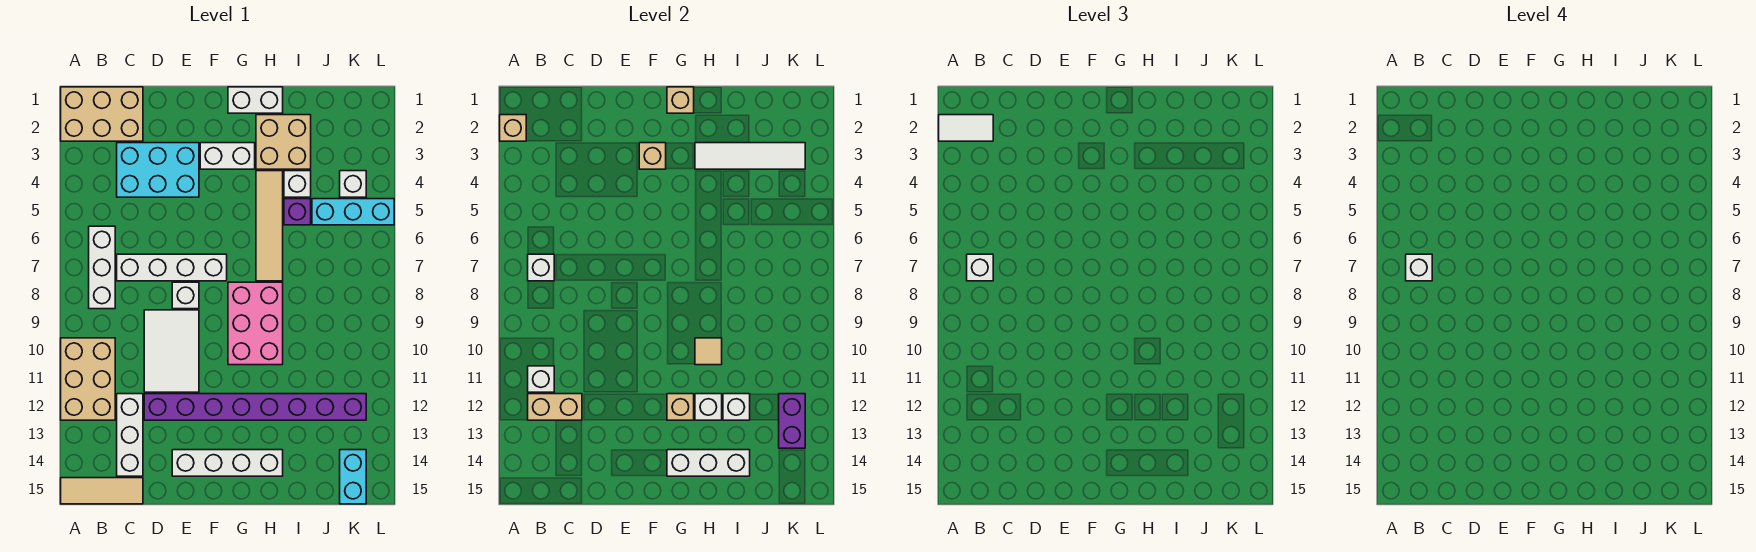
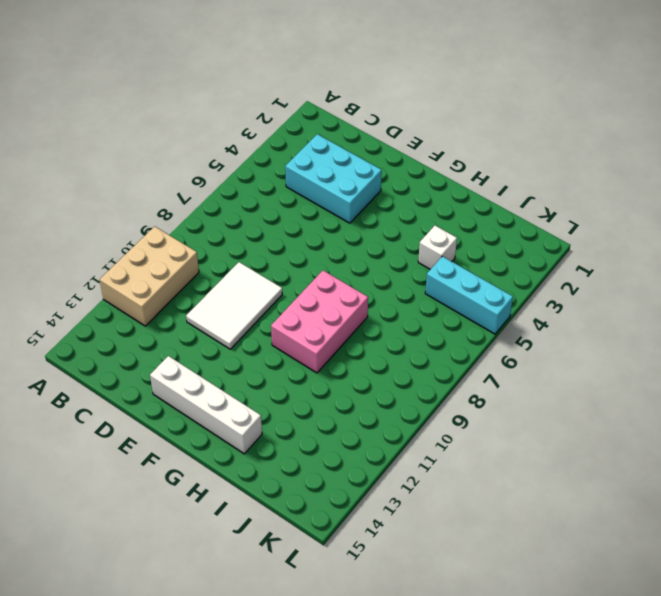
none -> tan brick A1:C2 level 1
none -> tan tile A15:C15 level 1
none -> white brick B6:B8 level 1
none -> white brick C7:F7 level 1

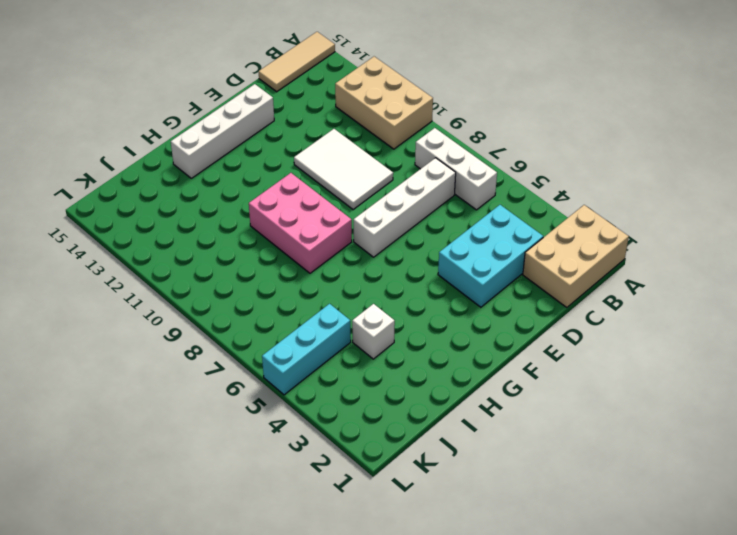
none -> white brick C12:C14 level 1
none -> purple brick D12:K12 level 1
none -> white brick E8 level 1
none -> white brick F3:G3 level 1

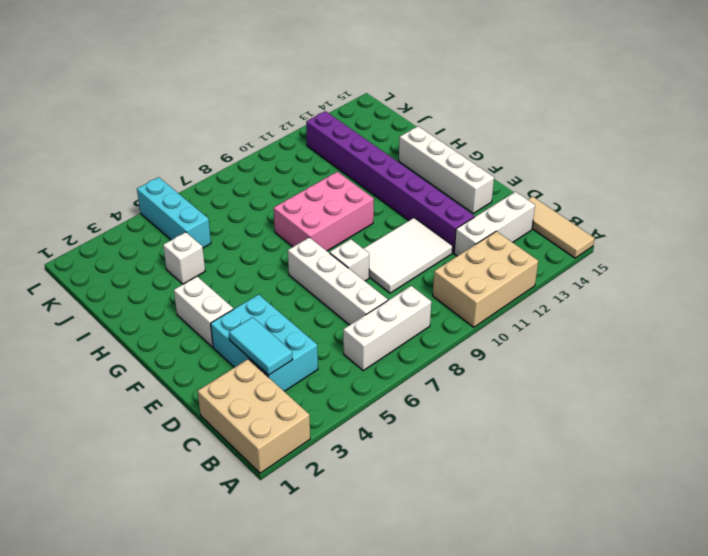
cyan tile C3:D3 level 2 -> none
none -> white brick G1:H1 level 1
none -> tan brick H2:I3 level 1
none -> tan tile H4:H7 level 1
none -> purple brick I5 level 1

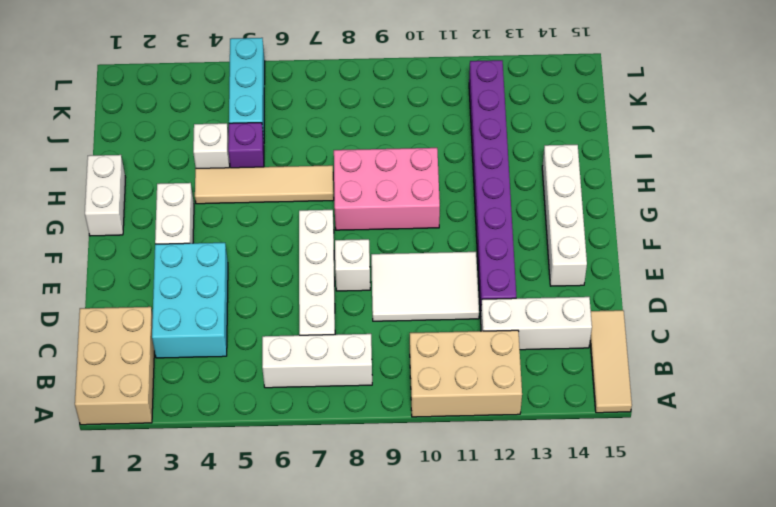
none -> tan brick H2:I3 level 1
none -> white brick K4 level 1
none -> cyan brick K14:K15 level 1
none -> tan brick A2 level 2

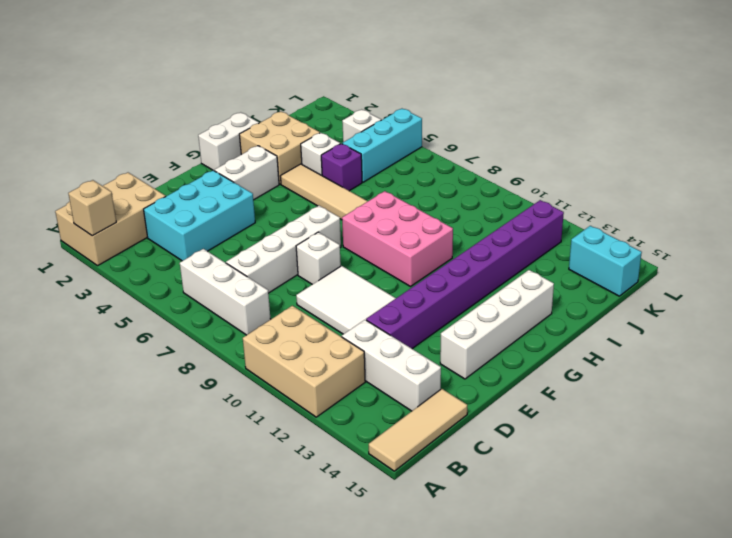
none -> white brick B7 level 2
none -> white brick B11 level 2
none -> tan brick B12:C12 level 2
none -> tan brick F3 level 2

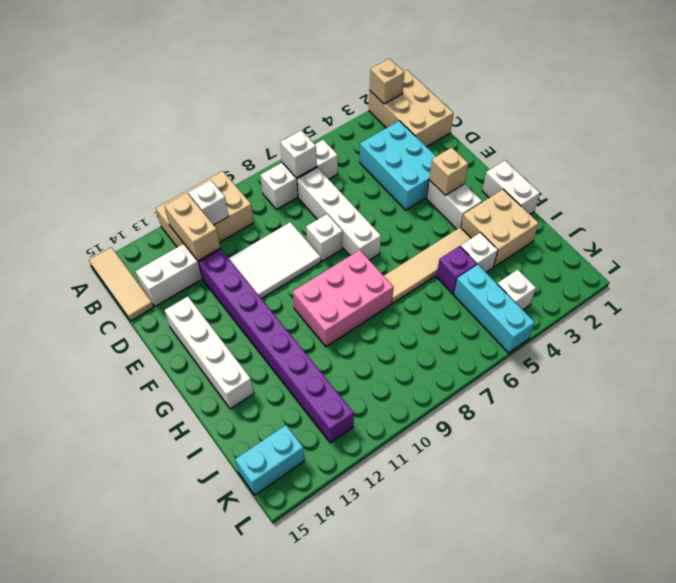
none -> tan brick G1 level 2
none -> tan brick G12 level 2
none -> white brick G14:I14 level 2
none -> white tile H3:K3 level 2

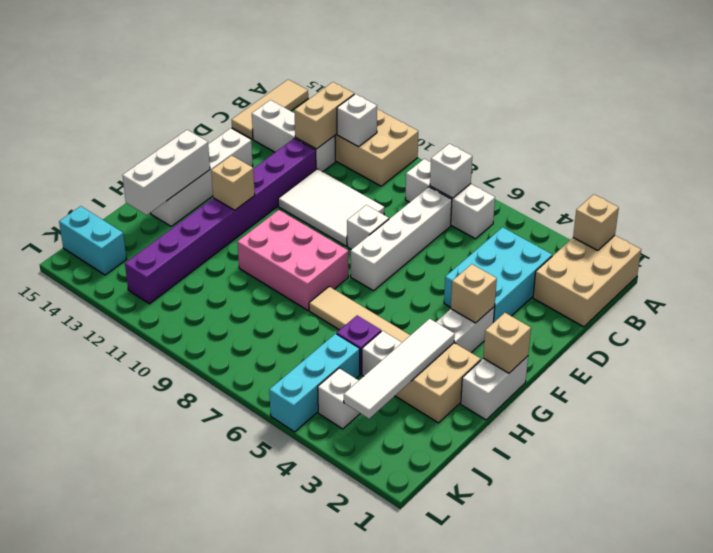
none -> tan tile H10 level 2
none -> white brick H12 level 2
none -> white brick I12 level 2
none -> purple brick K12:K13 level 2

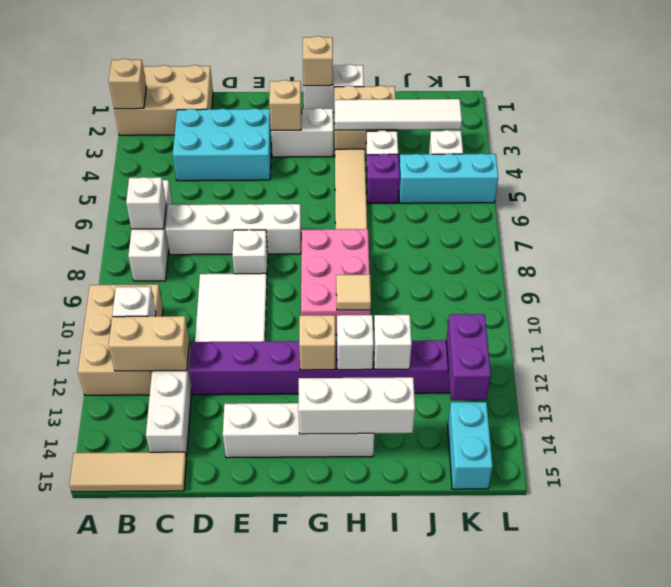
none -> white tile A2:B2 level 3
none -> white brick B7 level 3
none -> white brick B7 level 4

